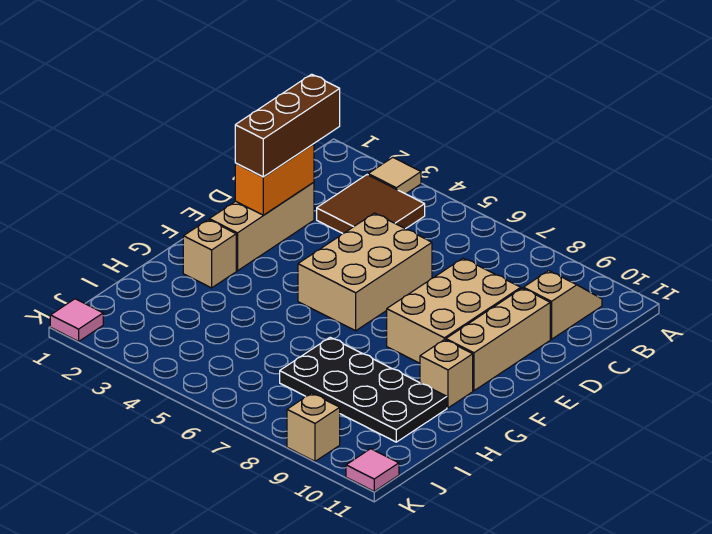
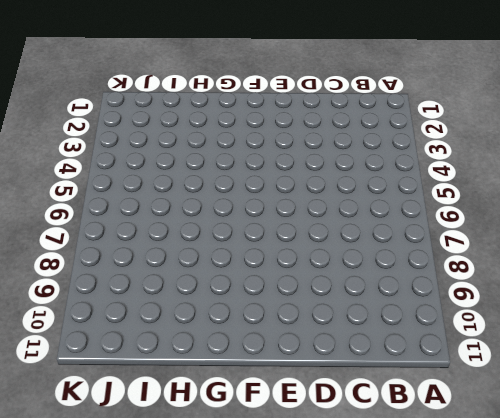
none -> tan tile A3 level 1
none -> brown tile B3:C4 level 1
none -> tan slope B10:C10 level 1 top C

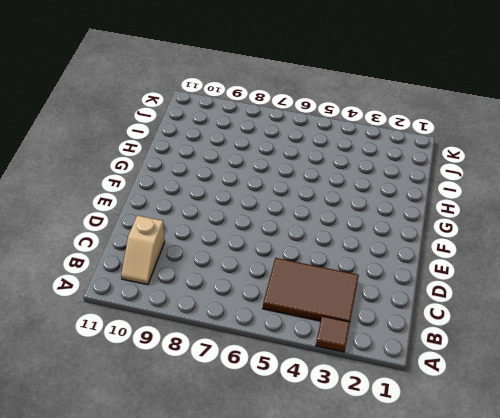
brown tile A3 level 1 -> tan tile A3 level 1
brown tile B3:C5 level 1 -> brown tile B3:C4 level 1
none -> tan brick D2:F2 level 1
none -> tan brick D5:F6 level 1
none -> tan brick D8:F9 level 1

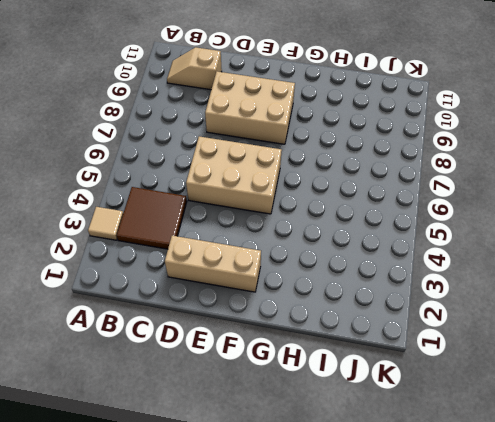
none -> tan brick D10:F10 level 1
none -> tan brick G2 level 1
none -> tan brick G10 level 1

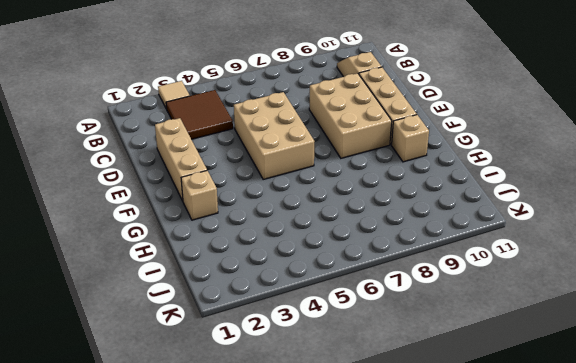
none -> black plate H7:I10 level 1
none -> pink tile K1 level 1
none -> tan brick K9 level 1

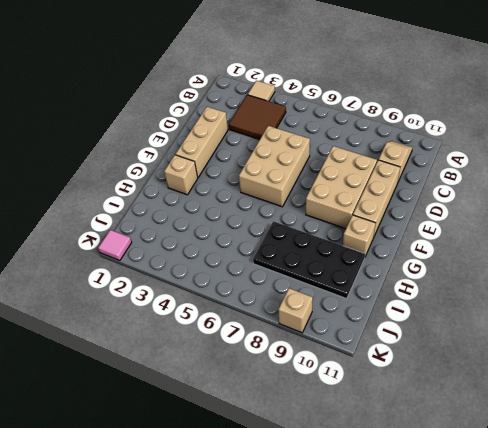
none -> pink tile K11 level 1
none -> orange brick D2:E2 level 2
none -> brown brick C2:E2 level 3

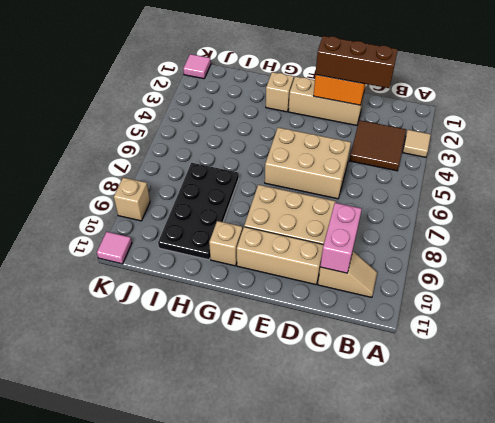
pink brick C9:C10 level 2 -> none

